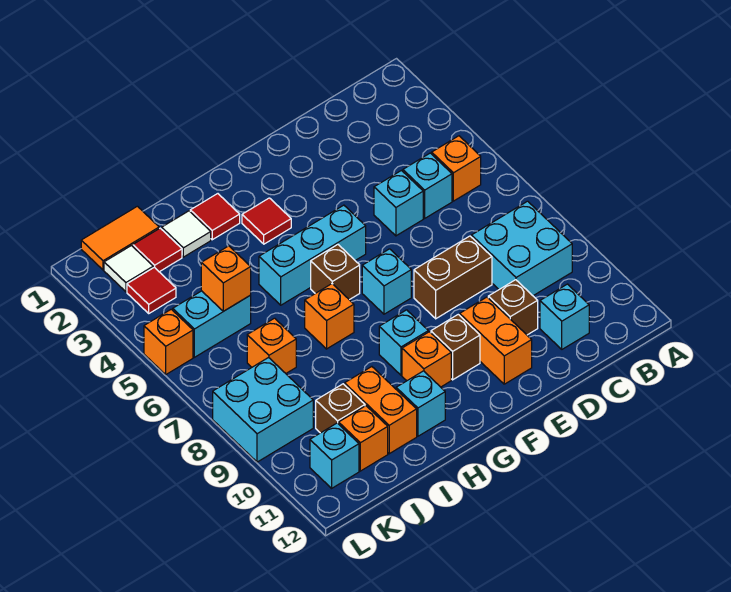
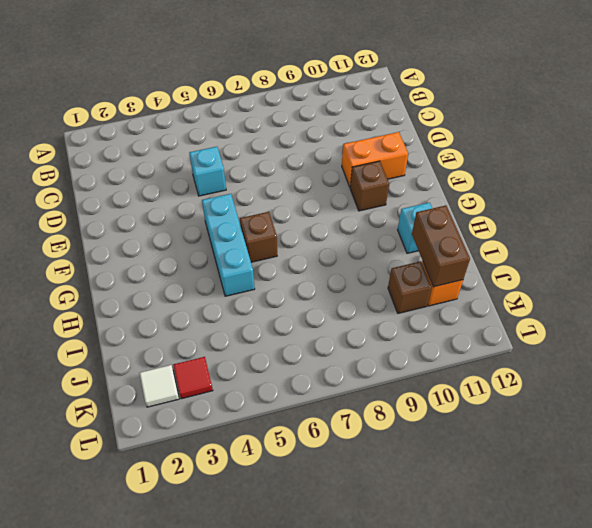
brown brick I11:J11 level 2 -> brown brick D8:E8 level 1
none -> orange brick B5 level 1
none -> cyan brick B8:C9 level 1
none -> cyan brick C5 level 1
none -> cyan brick C11 level 1

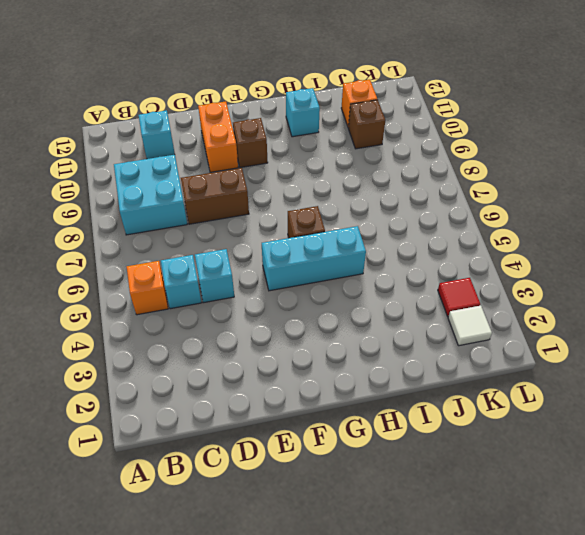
none -> brown brick D10 level 1
none -> cyan brick F7 level 1
none -> red tile G3 level 1
none -> cyan brick G9 level 1

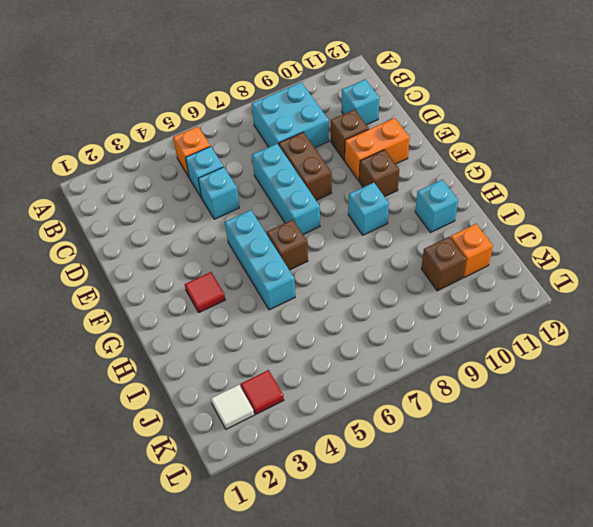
cyan brick D7:F7 level 1 -> cyan brick F7 level 1
none -> orange brick G10 level 1
none -> red tile H2 level 1
none -> orange brick H7 level 1
none -> white tile I2 level 1

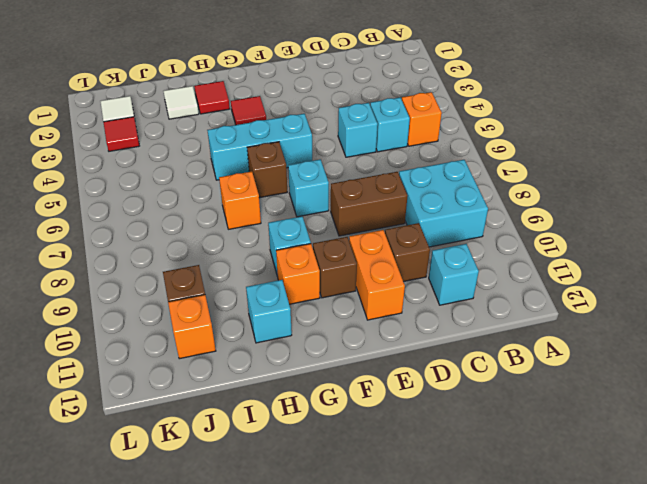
none -> orange brick I10:I11 level 1
none -> orange tile J1:K1 level 1
none -> red tile J2 level 1
none -> cyan brick J5:K5 level 1

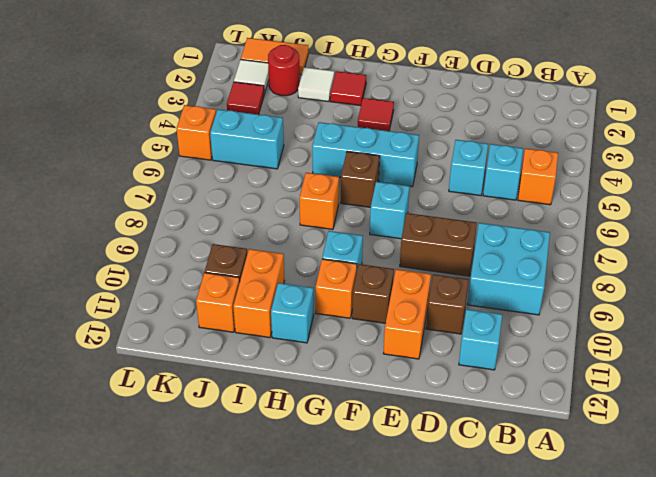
red round brick J2 level 1 -> red tile J2 level 1
none -> orange brick J7 level 1
none -> cyan brick K8:L9 level 1
none -> cyan brick K11 level 1
none -> orange brick J5 level 2

